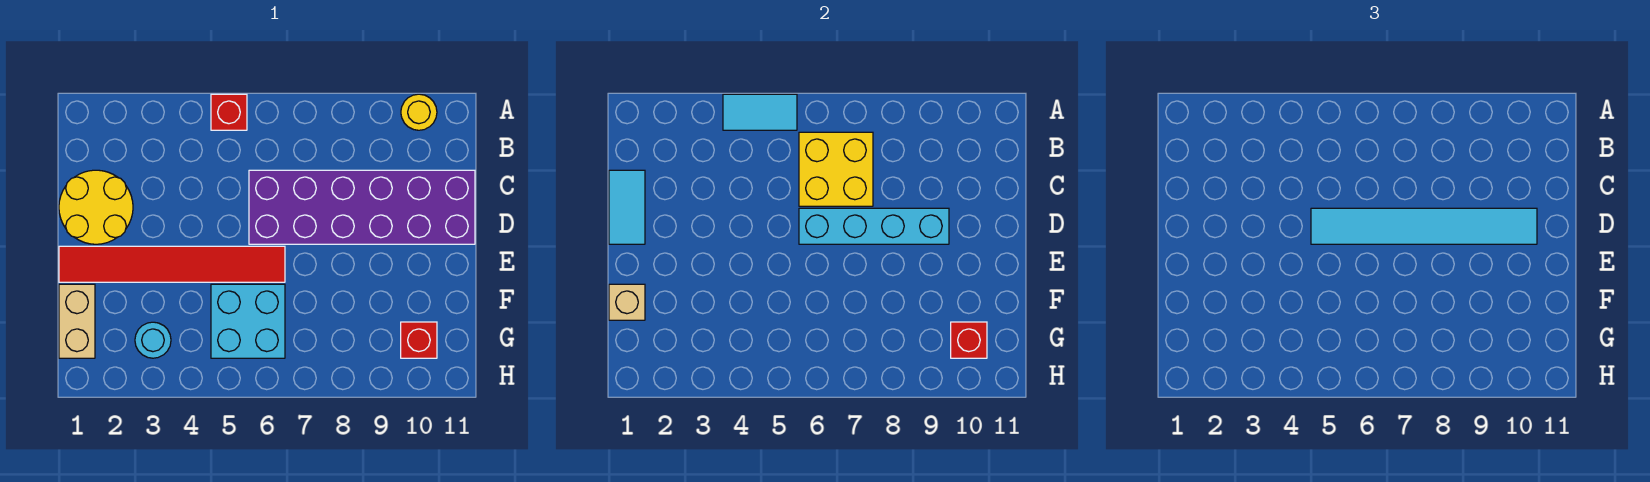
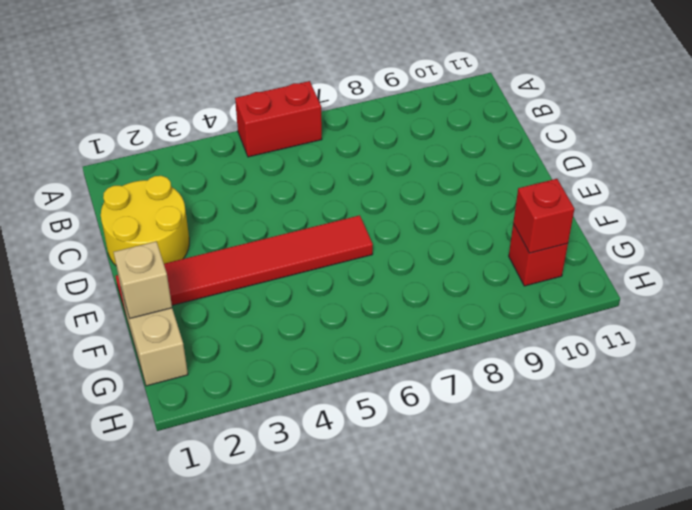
red brick A5:A6 level 1 -> red brick A5 level 1
none -> yellow round brick A10 level 1
none -> purple brick C6:D11 level 1
none -> cyan brick F5:G6 level 1

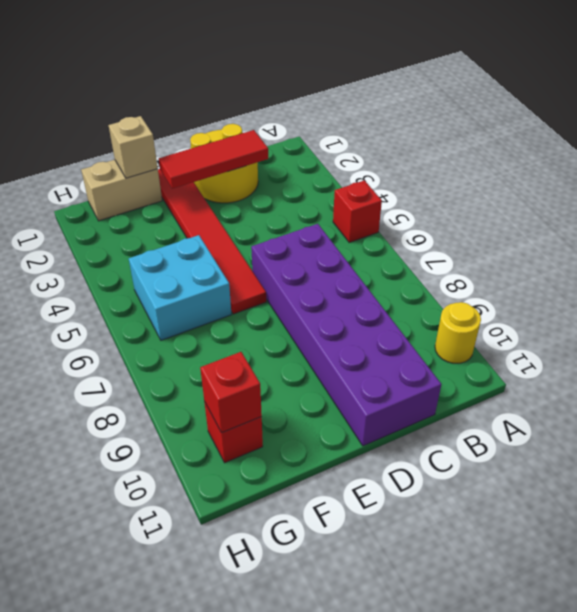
red tile C2:E2 level 2 -> none
none -> cyan round brick G3 level 1
none -> cyan tile A4:A5 level 2
none -> yellow brick B6:C7 level 2

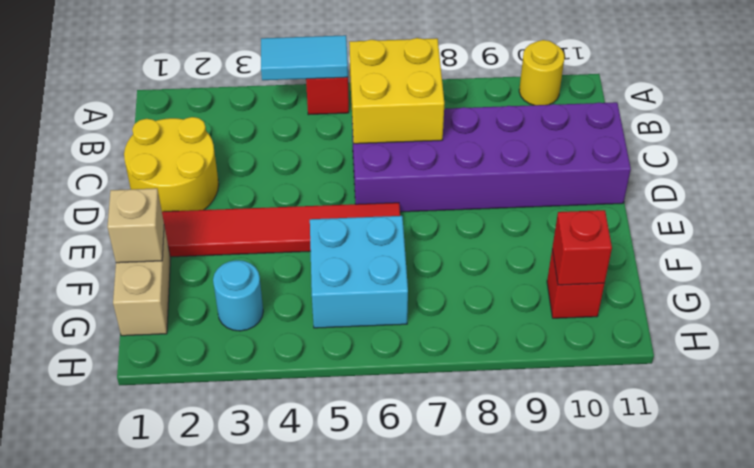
none -> cyan tile C1:D1 level 2
none -> cyan brick D6:D9 level 2
none -> cyan tile D5:D10 level 3

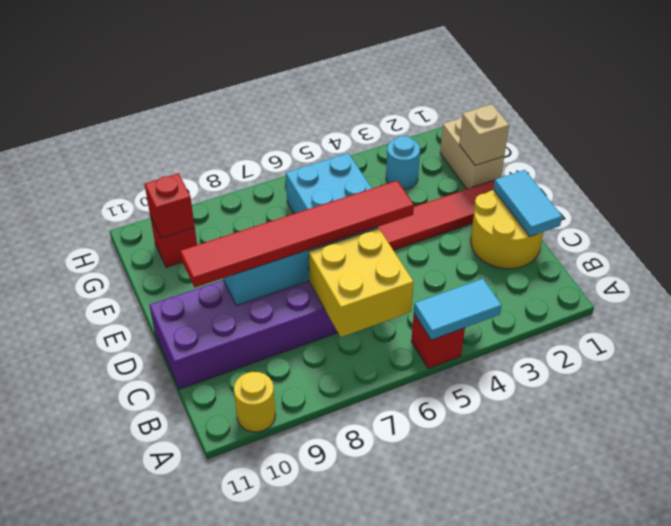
red tile D5:D10 level 3 -> cyan tile D5:D10 level 3

